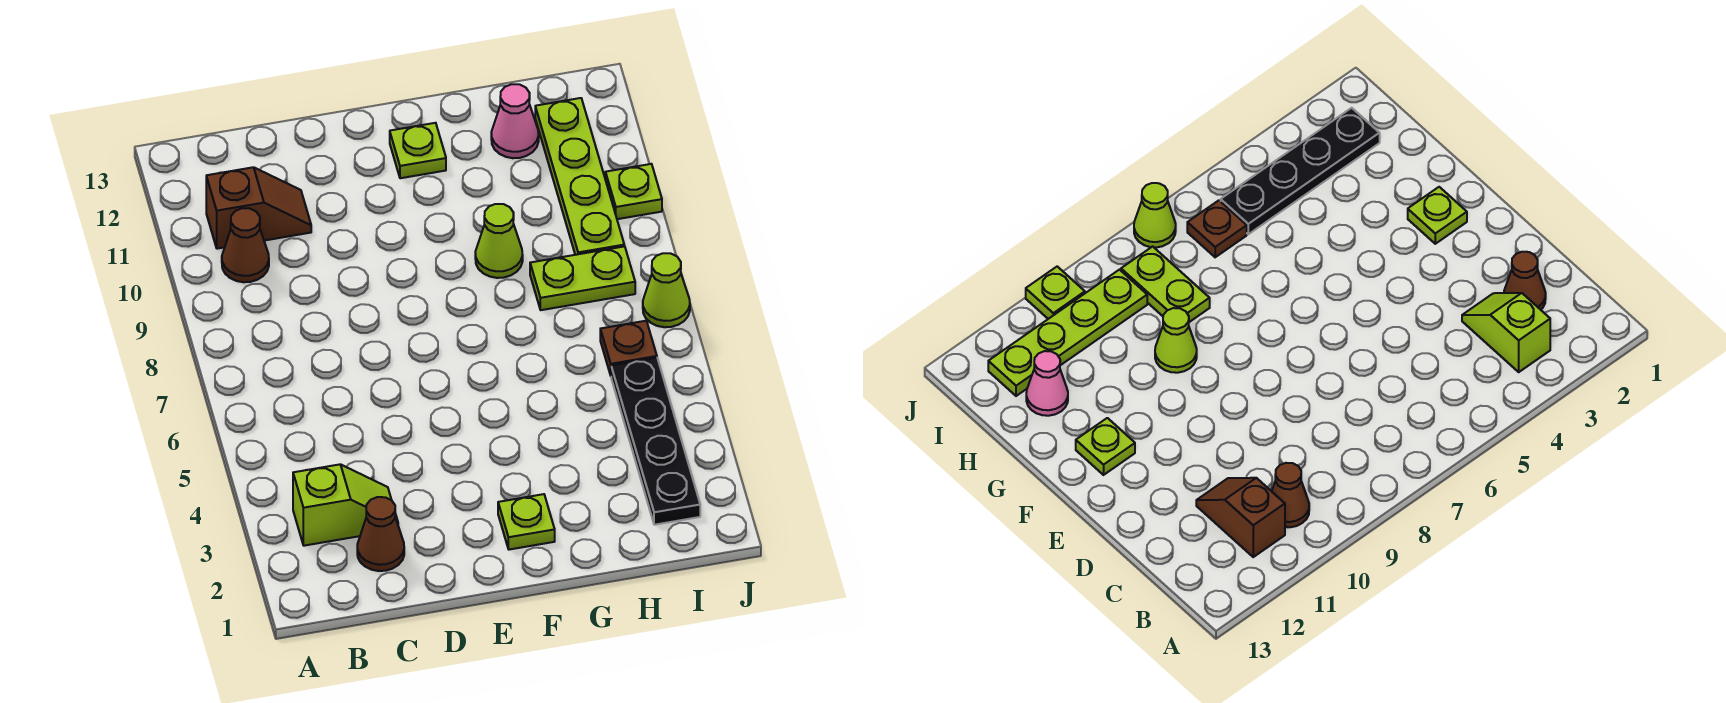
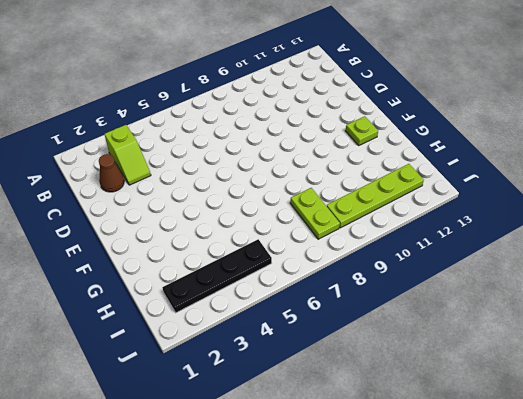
none -> brown cone B10 level 1
none -> brown slope B11:C11 level 1 top B
none -> lime plate F2 level 1

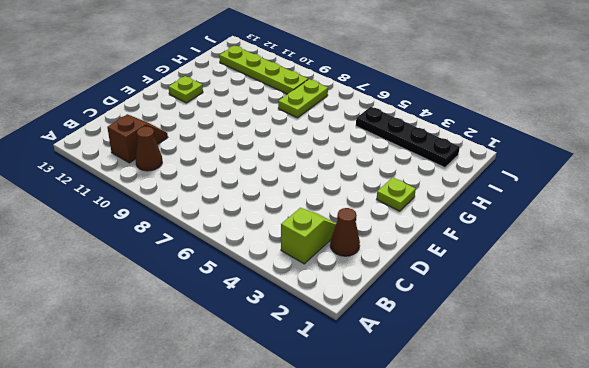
none -> lime cone G9 level 1
none -> pink cone H12 level 1
none -> brown plate I6 level 1

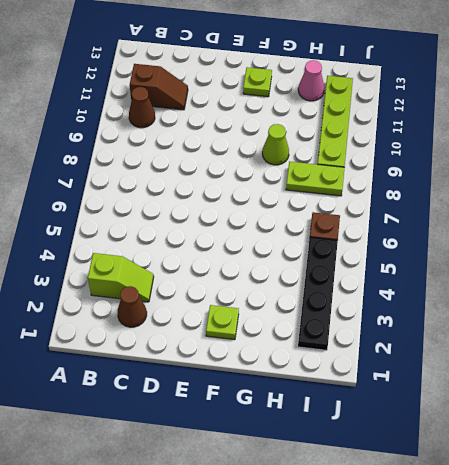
none -> lime cone J7 level 1
none -> lime plate J10 level 1

